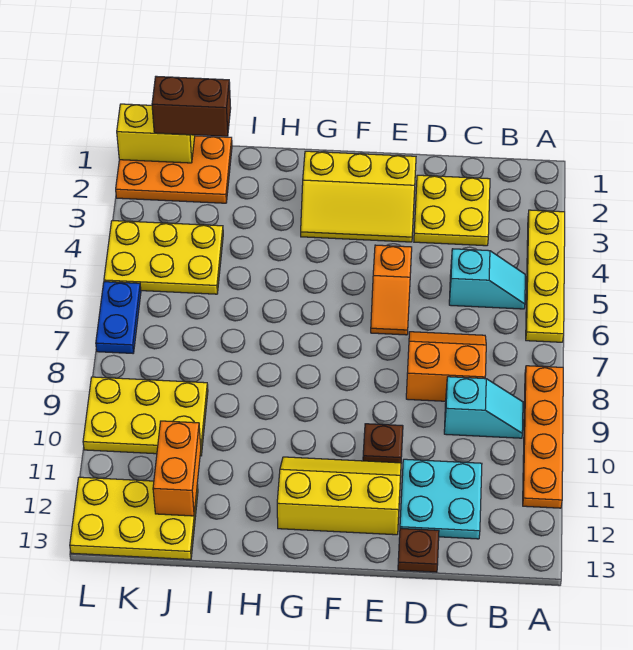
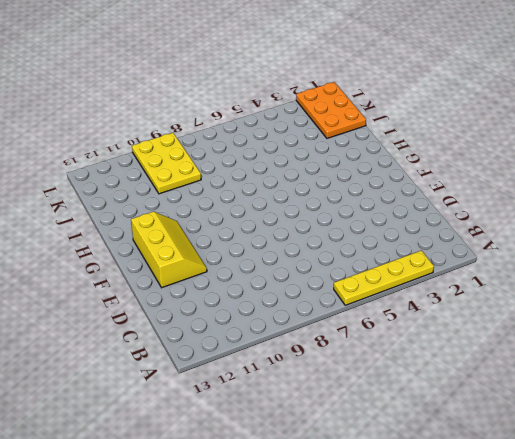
none -> orange plate A8:A11 level 1
none -> cyan slope B5:C5 level 1 top C
none -> cyan slope B9:C9 level 1 top C

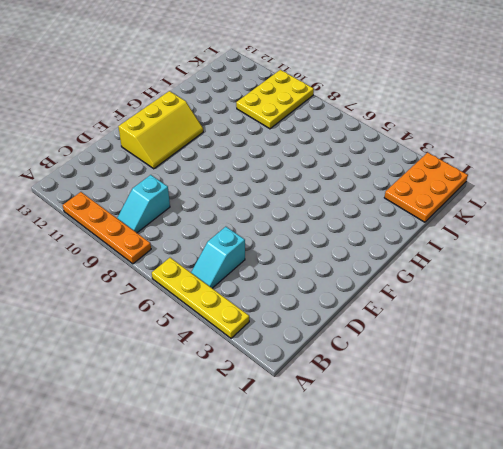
none -> yellow plate C2:D3 level 1
none -> orange slope C7:D8 level 1 top 8
none -> cyan plate C11:D12 level 1

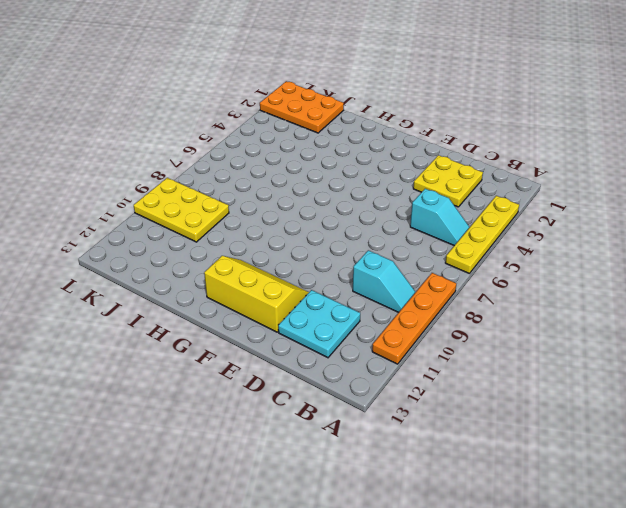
none -> orange slope C7:D8 level 1 top 8
none -> brown plate D13 level 1
none -> yellow slope E2:G3 level 1 top 2

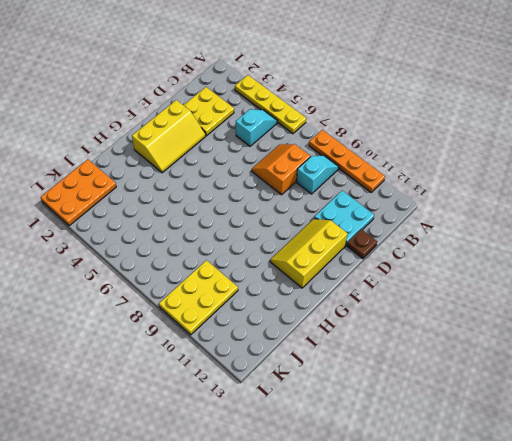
none -> orange slope E5:E6 level 1 top 5
none -> brown plate E10 level 1
none -> yellow plate J4:L5 level 1

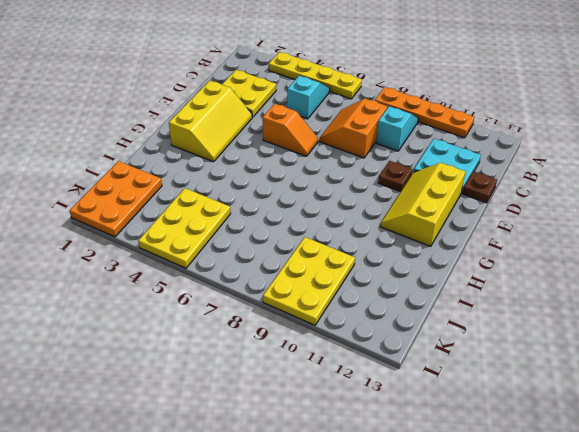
none -> yellow plate J12:L13 level 1
none -> blue plate L6:L7 level 1
none -> orange brick J11:J12 level 2

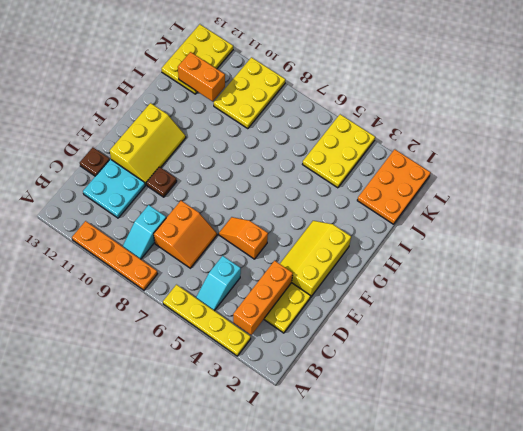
orange brick B3:D3 level 2 -> none
none -> blue plate L6:L7 level 1
none -> yellow brick K1:L1 level 2
none -> brown brick J1:K1 level 3

